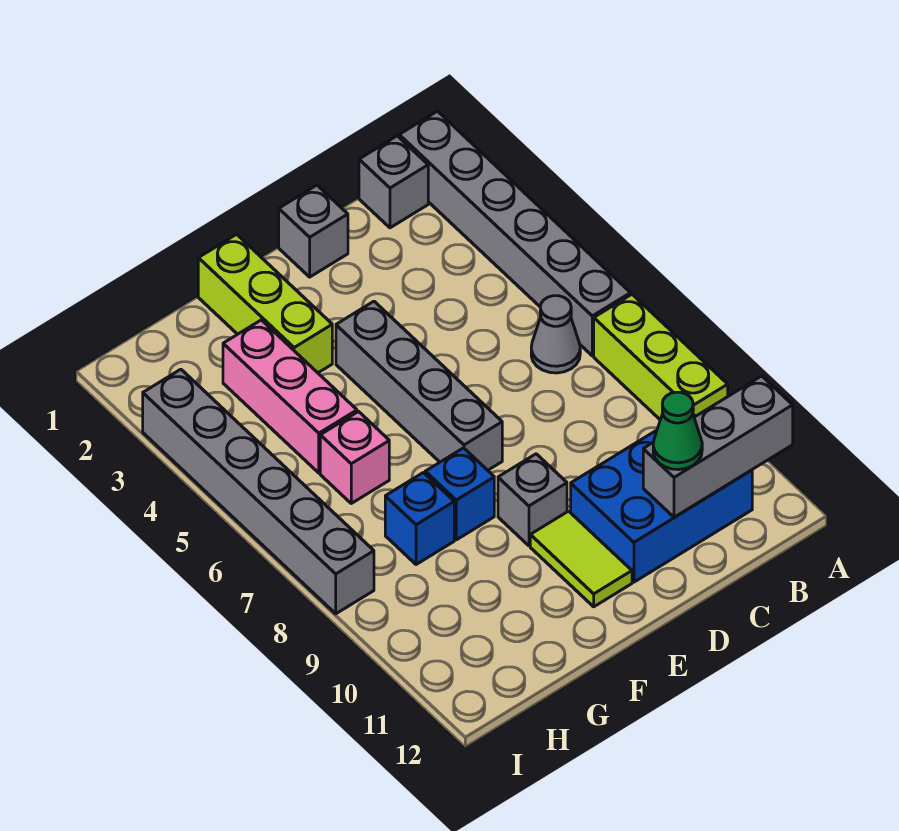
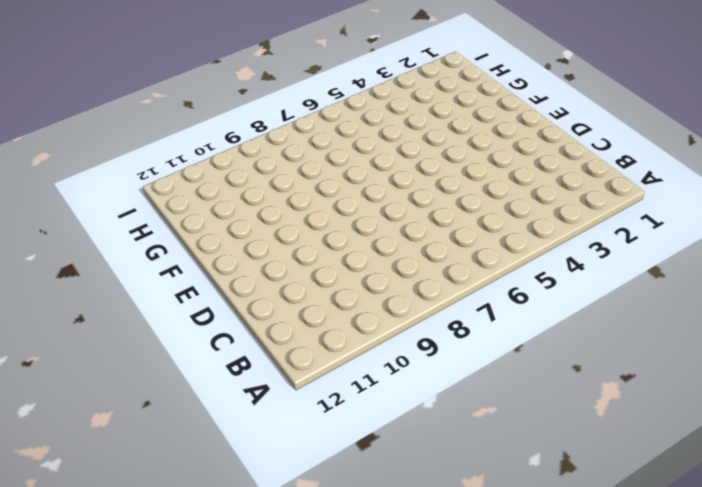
none -> grey brick A1:A6 level 1
none -> lime brick A7:A9 level 1
none -> grey brick B1 level 1

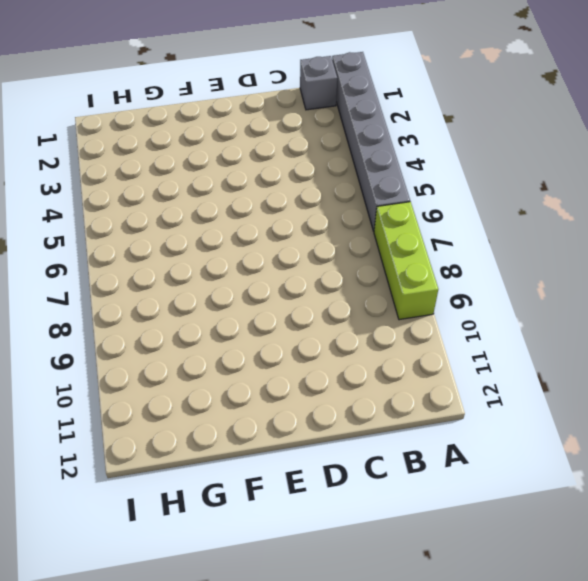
none -> grey cone B6 level 1
none -> blue brick B10:D11 level 1
none -> grey brick D1 level 1

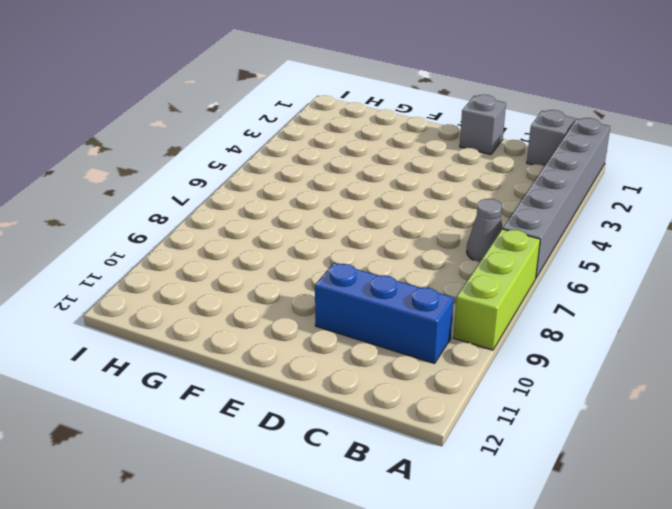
blue brick B10:D10 level 1 -> blue brick B10:D11 level 1
none -> grey brick E4:E7 level 1
none -> grey brick E9 level 1
none -> lime tile E10:E11 level 1

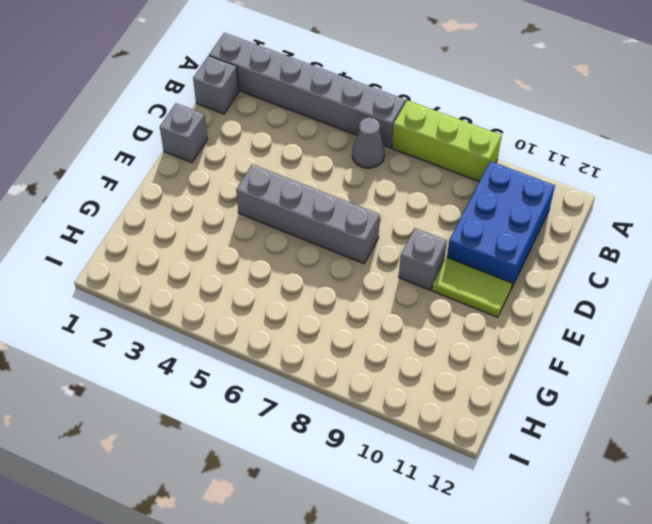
none -> lime brick F1:F3 level 1
none -> blue brick F8 level 1
none -> pink brick G3:G5 level 1

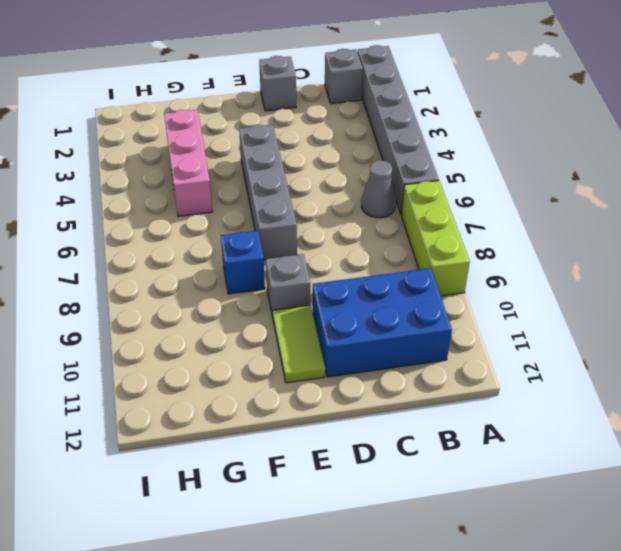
none -> lime brick F1:F3 level 1
none -> pink brick G6 level 1
none -> blue brick G8 level 1

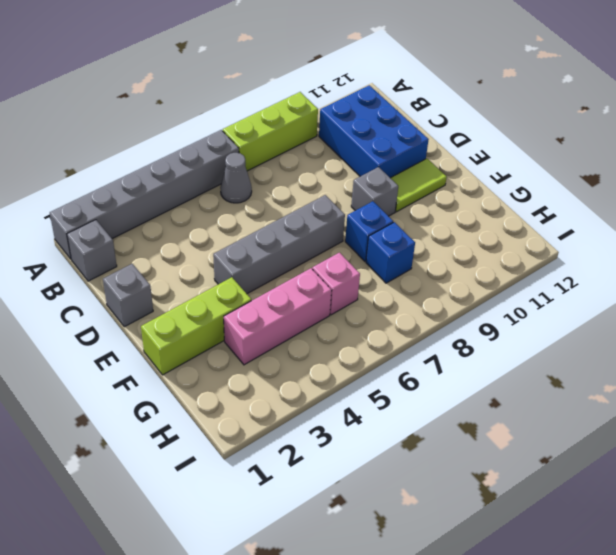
none -> grey brick I3:I8 level 1
none -> grey brick A11:C11 level 2
none -> green cone C11 level 3

